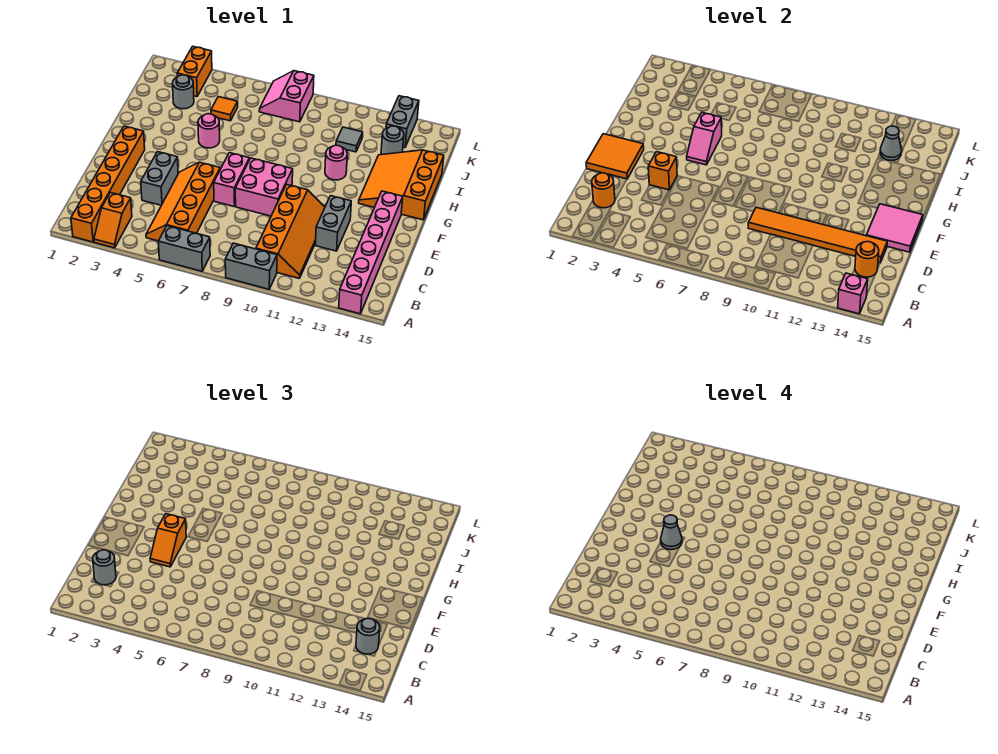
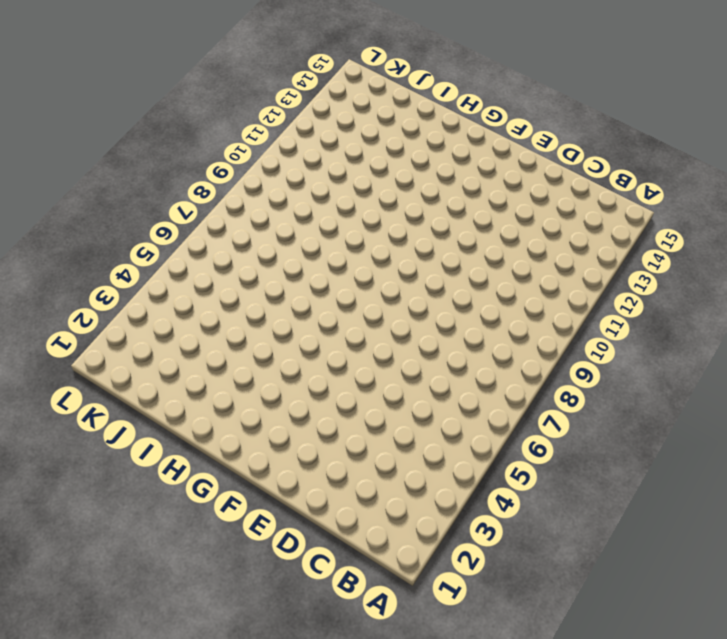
none -> orange brick A2:F2 level 1
none -> orange slope A3:B3 level 1 top B
none -> grey brick A6:A7 level 1
none -> grey brick A9:A10 level 1

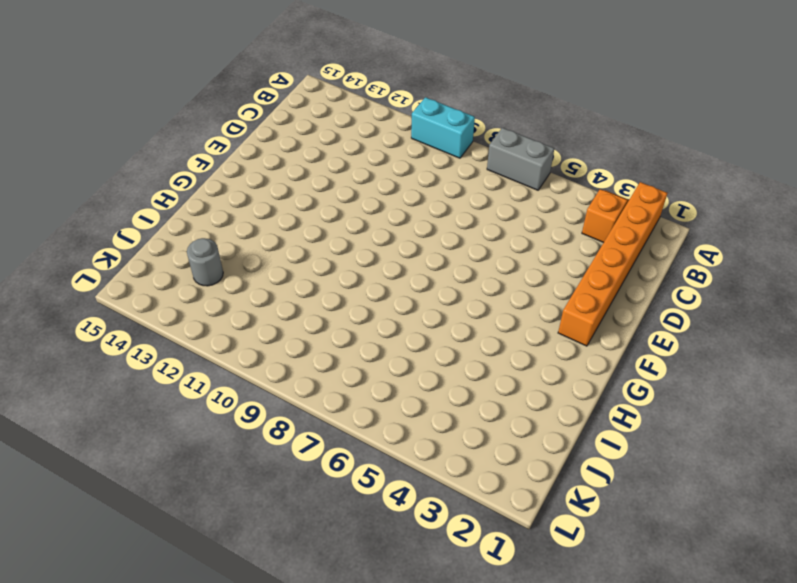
cyan brick A9:A10 level 1 -> grey brick A9:A10 level 1
none -> pink brick A14:F14 level 1
none -> orange slope B5:E6 level 1 top 6
none -> orange slope B10:E11 level 1 top 10
none -> grey brick D4:E4 level 1

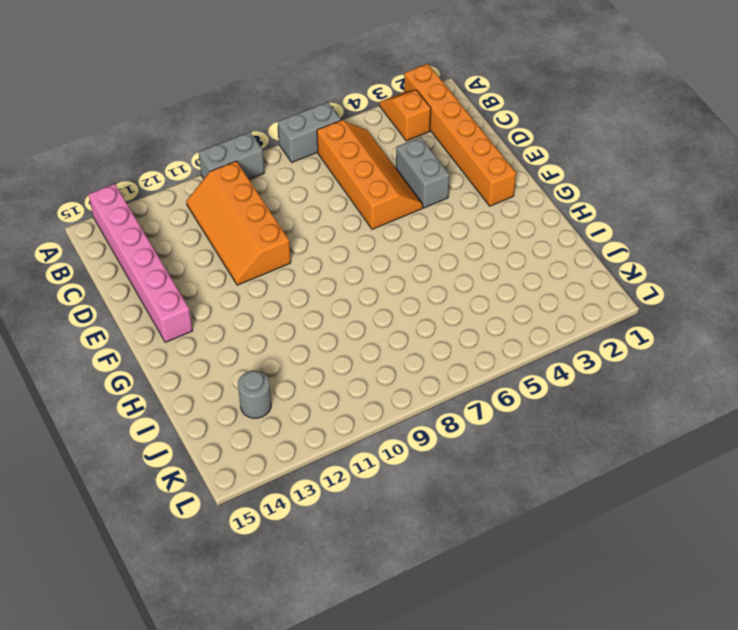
none -> grey brick D12:E12 level 1
none -> pink brick E7:F7 level 1
none -> pink brick E8:F9 level 1
none -> orange slope G13:I15 level 1 top 15

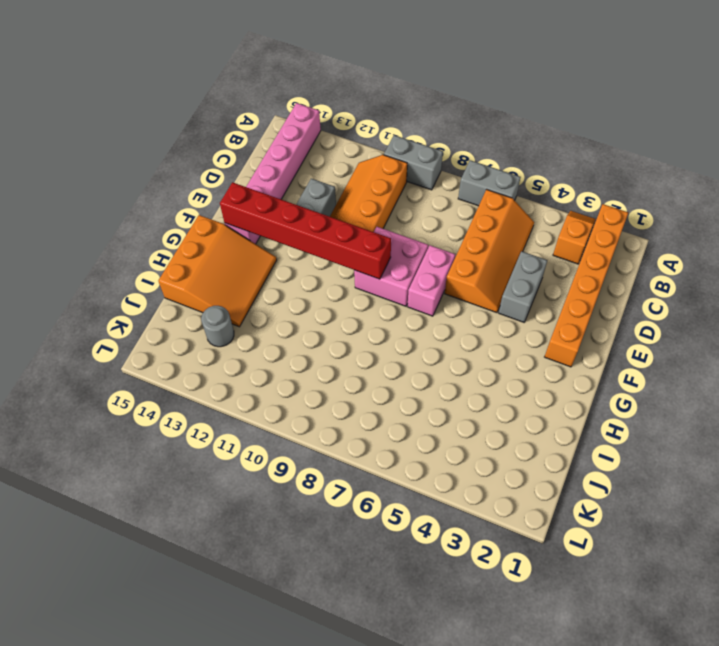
red brick F9:F14 level 2 -> pink tile E14:F15 level 2
none -> pink round brick H5 level 1
none -> pink round brick H11 level 1
none -> grey round brick J3 level 1
none -> orange tile J5 level 1

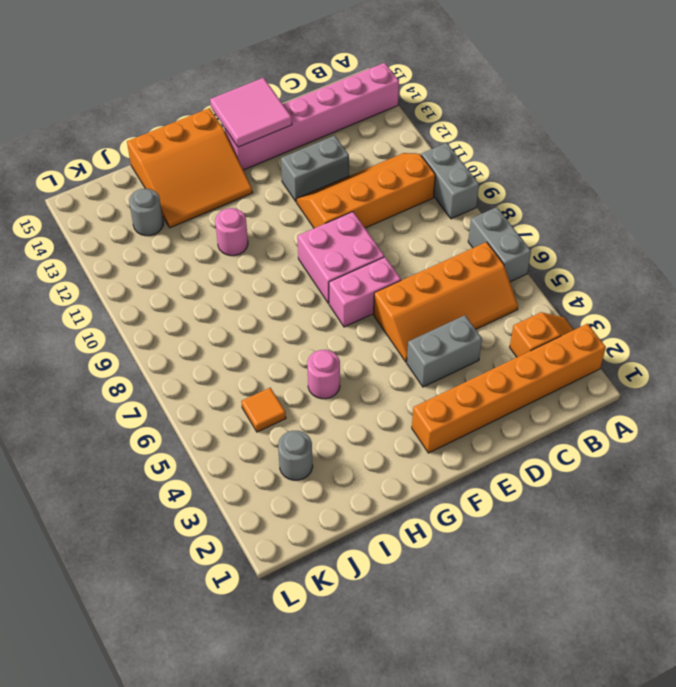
none -> grey tile J11 level 1
none -> orange brick K3:L3 level 1
none -> pink slope K7:L8 level 1 top 8
none -> grey brick K13:L13 level 1

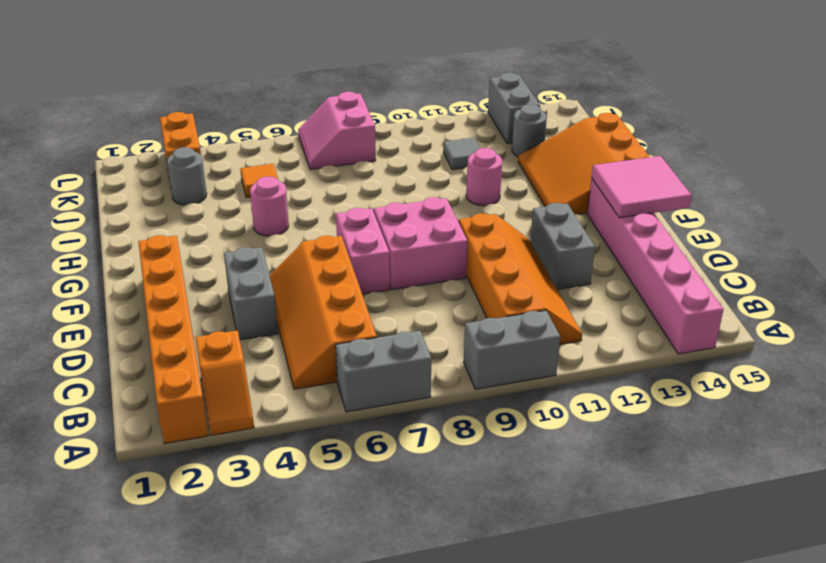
none -> pink brick A14 level 2
none -> orange round brick C2 level 2
none -> orange round brick C14 level 2
none -> orange tile D9:D14 level 2

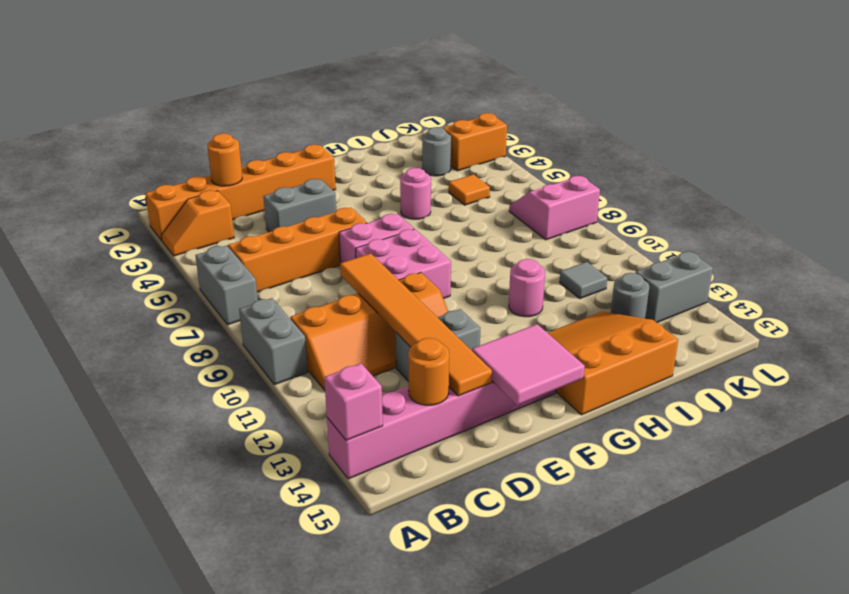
none -> orange tile E1:F2 level 2
none -> orange brick E4 level 2
none -> pink slope G5:H5 level 2 top H
none -> grey cone J13 level 2

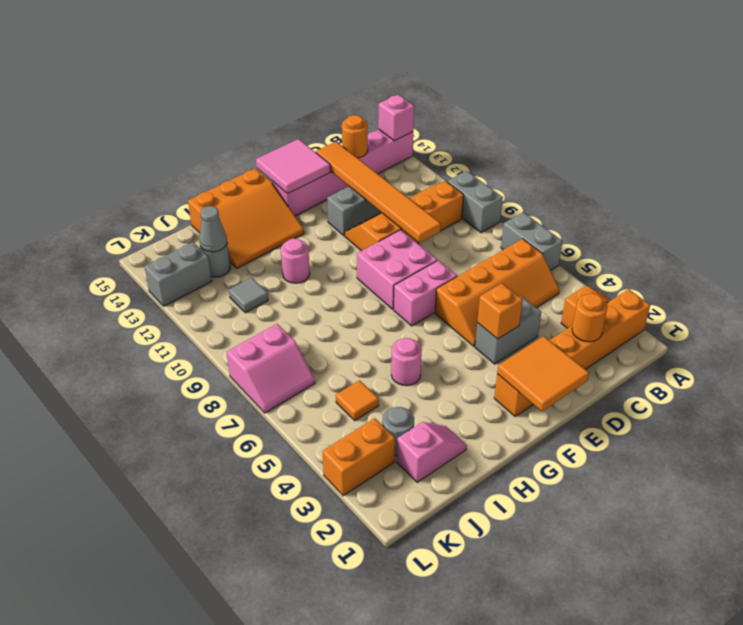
pink slope I2:J2 level 1 top J -> pink slope G5:H5 level 2 top H
none -> grey round brick C2 level 3
none -> grey round brick C14 level 3
none -> orange slope E4:F4 level 3 top F
none -> grey cone F4 level 4

